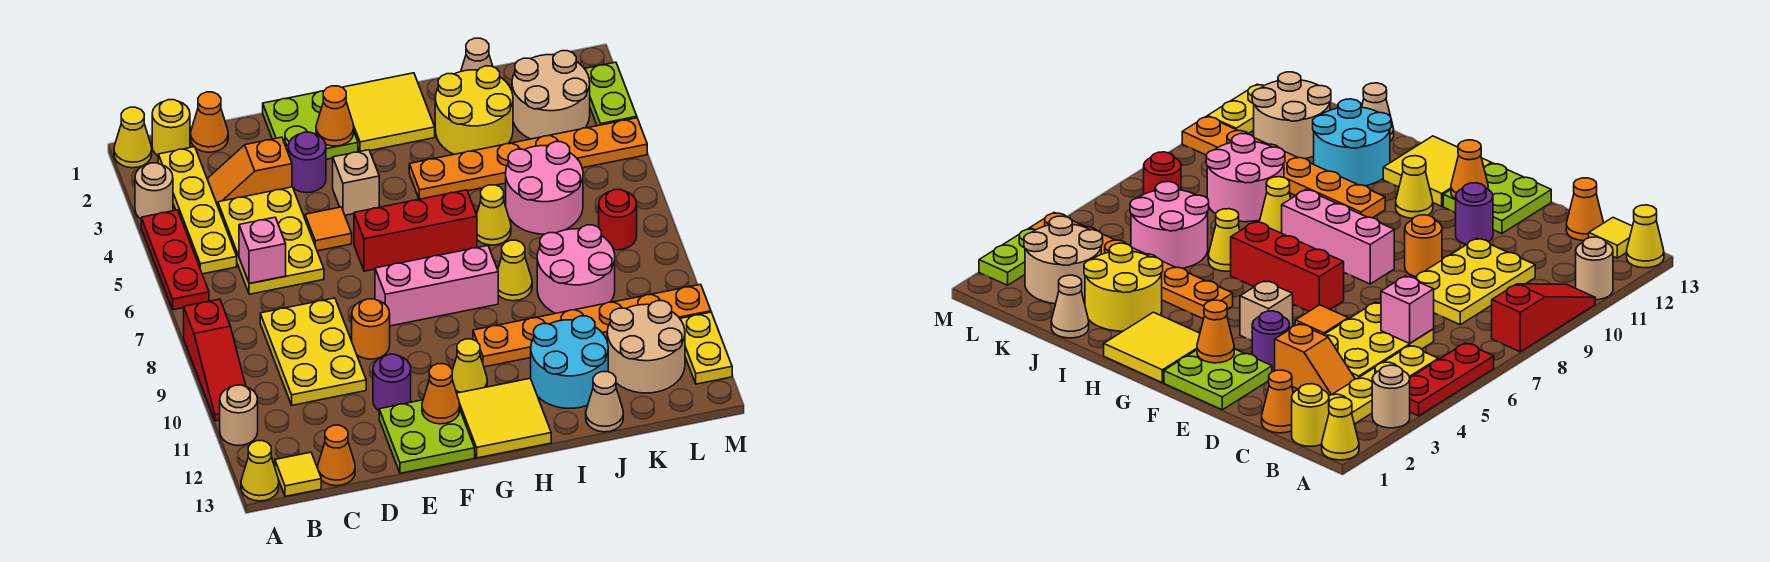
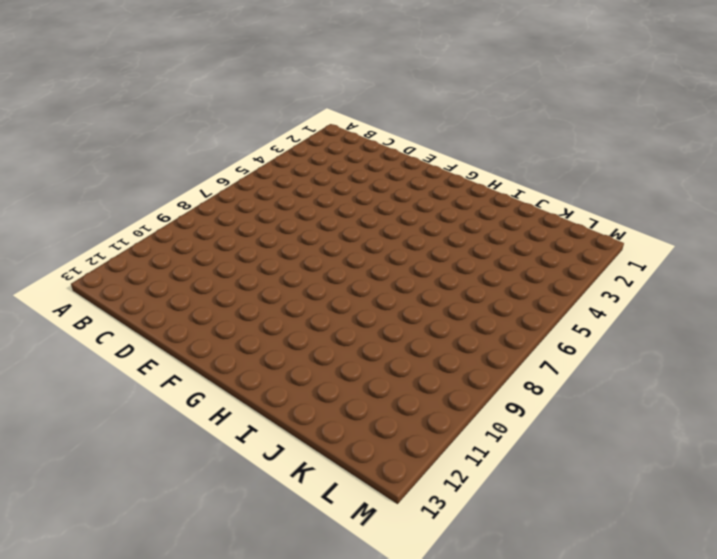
none -> yellow cone A1 level 1
none -> tan round brick A3 level 1
none -> red plate A4:A6 level 1
none -> red slope A8:A10 level 1 top 8

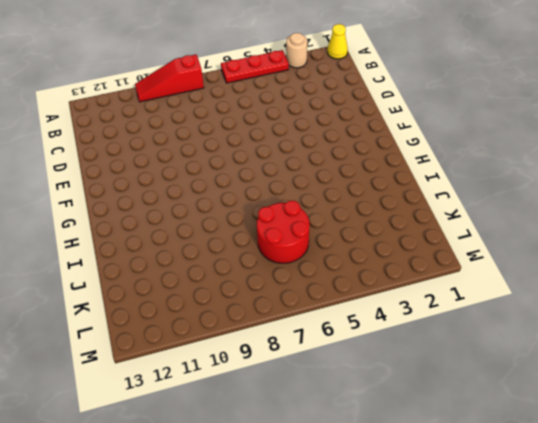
red round brick J6:K7 level 1 -> pink round brick J5:K6 level 1
none -> tan round brick A11 level 1
none -> yellow cone A13 level 1
none -> yellow round brick B1 level 1
none -> yellow plate B2:B5 level 1

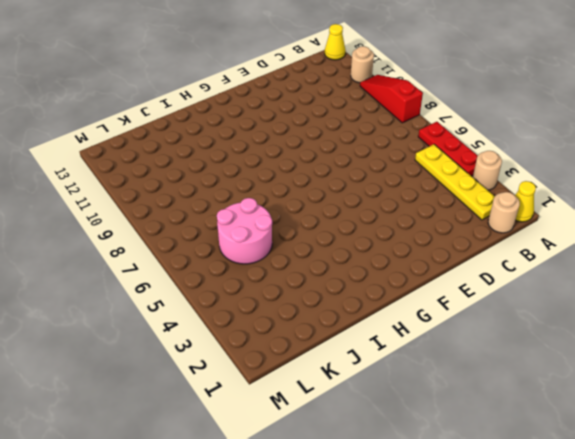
tan round brick B1 level 1 -> yellow round brick B1 level 1
none -> yellow tile B13 level 1
none -> orange cone C1 level 1
none -> orange slope C3:D3 level 1 top D
none -> yellow plate C4:D6 level 1

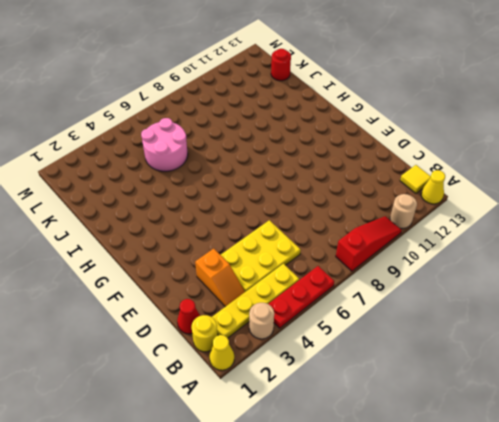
red cone C1 level 1 -> orange cone C1 level 1
red round brick K13 level 1 -> red round brick L7 level 1
none -> yellow plate C8:D10 level 1
none -> orange cone C13 level 1
none -> lime plate E1:F2 level 1
none -> purple round brick E3 level 1

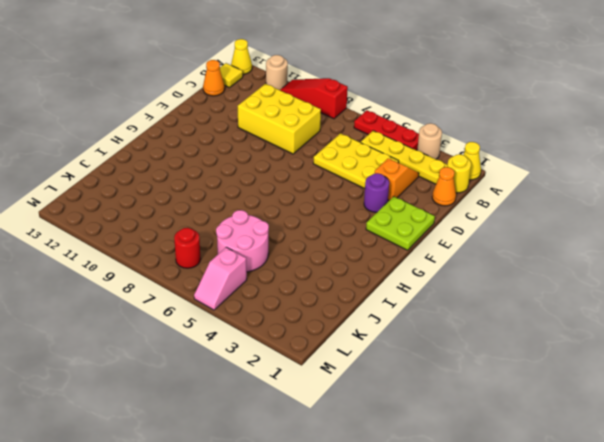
yellow brick C8:D10 level 1 -> yellow plate C8:D10 level 1
pink slope L5:M5 level 1 top L -> none
none -> orange tile E5 level 1
none -> orange round brick E9 level 1
none -> purple round brick E11 level 1
none -> lime plate E12:F13 level 1

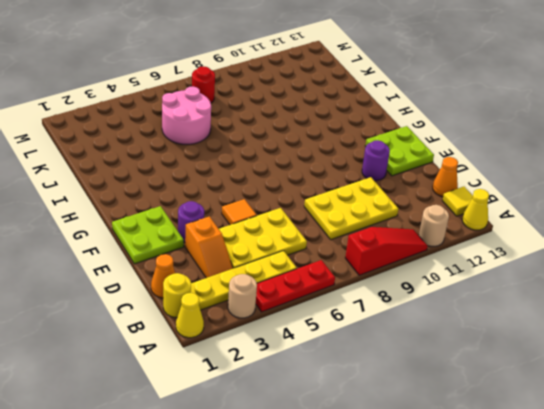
none -> orange round brick E9 level 1
none -> tan brick F4 level 1
none -> red brick F6:H6 level 1
none -> pink brick F8:H8 level 1

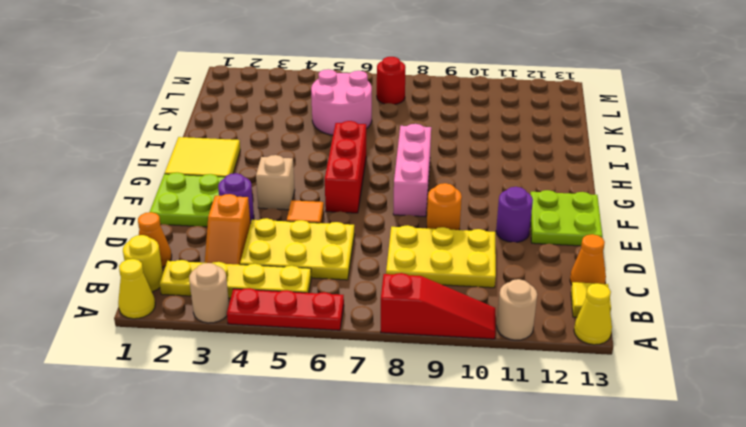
none -> yellow cone G11 level 1
none -> yellow tile G12:H13 level 1
none -> orange plate H4:M4 level 1
none -> orange plate H10:M10 level 1

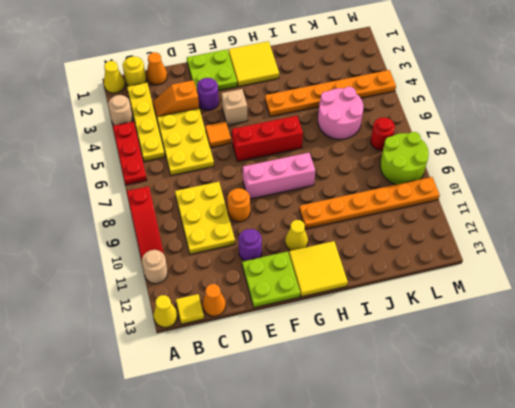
lime round brick L8:M9 level 1 -> none
none -> yellow round brick I2:J3 level 1
none -> yellow cone I6 level 1
none -> yellow cone I8 level 1
none -> cyan round brick I11:J12 level 1

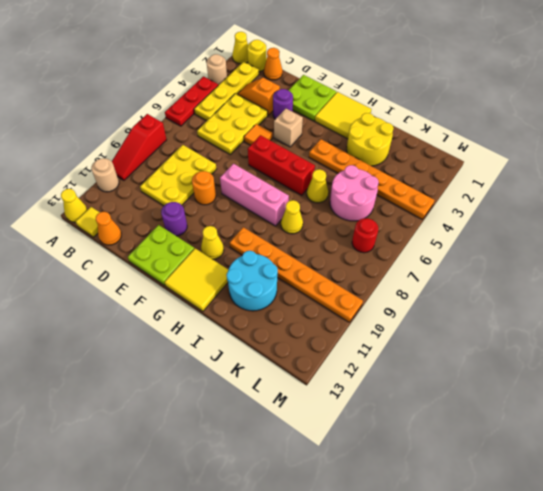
none -> tan cone J1 level 1
none -> pink round brick J8:K9 level 1
none -> tan cone J13 level 1
none -> tan round brick K2:L3 level 1

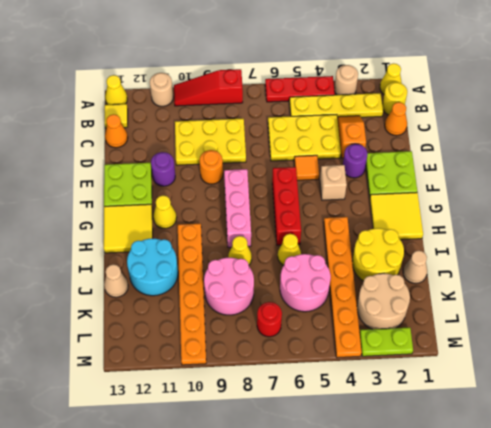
none -> tan round brick K11:L12 level 1
none -> yellow plate M11:M12 level 1
none -> pink brick C6 level 2
none -> orange cone F2 level 2

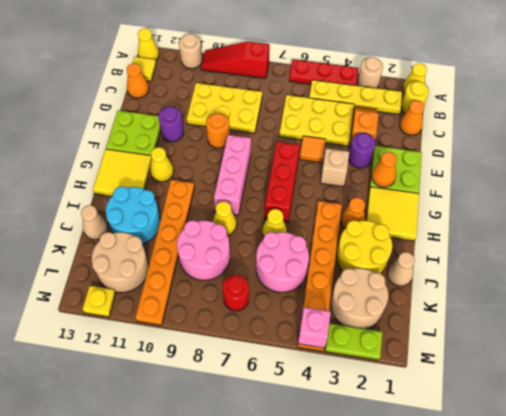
orange cone H3 level 1 -> orange cone F12 level 2
pink brick M4 level 2 -> pink brick C6 level 2
yellow plate M12 level 1 -> yellow plate M11:M12 level 1

